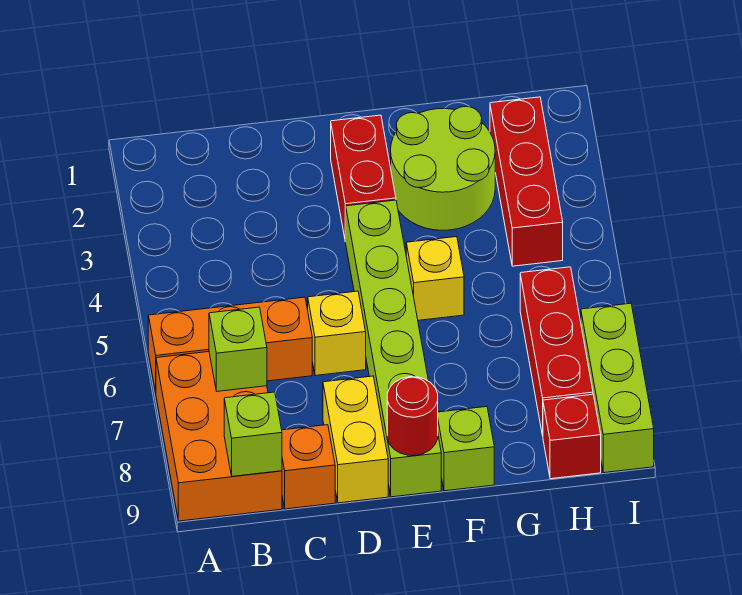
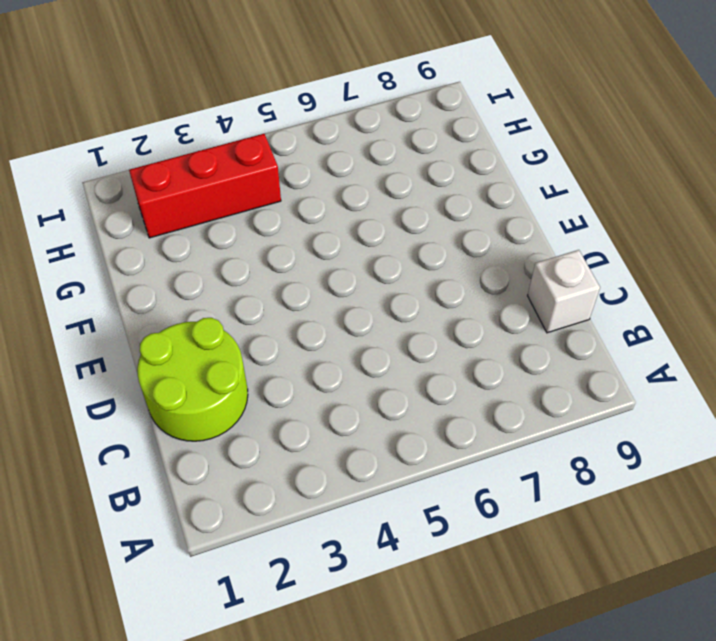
lime round brick C1:D2 level 1 -> lime round brick F2:G3 level 1
white brick C9 level 1 -> orange brick C9 level 1
none -> orange brick A6:C6 level 1
none -> orange brick A7:B9 level 1
none -> yellow brick D6 level 1

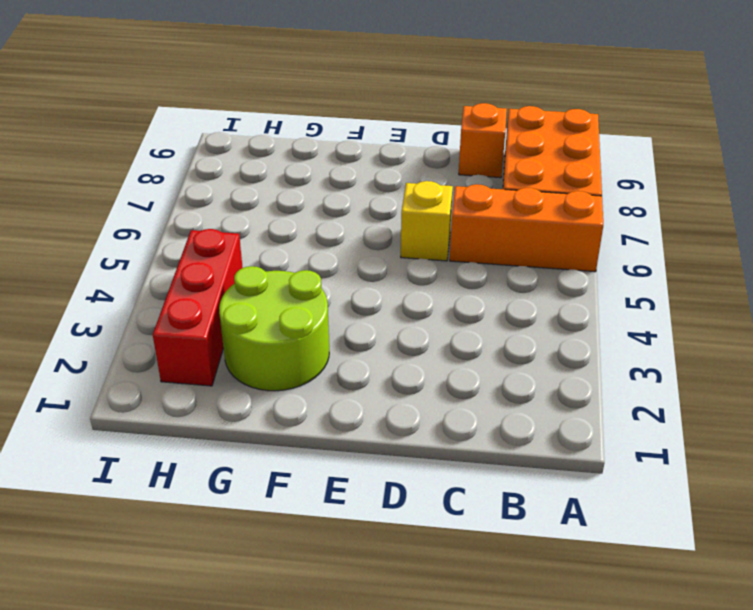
none -> yellow brick D8:D9 level 1
none -> red brick E2:E3 level 1
none -> lime brick E4:E9 level 1

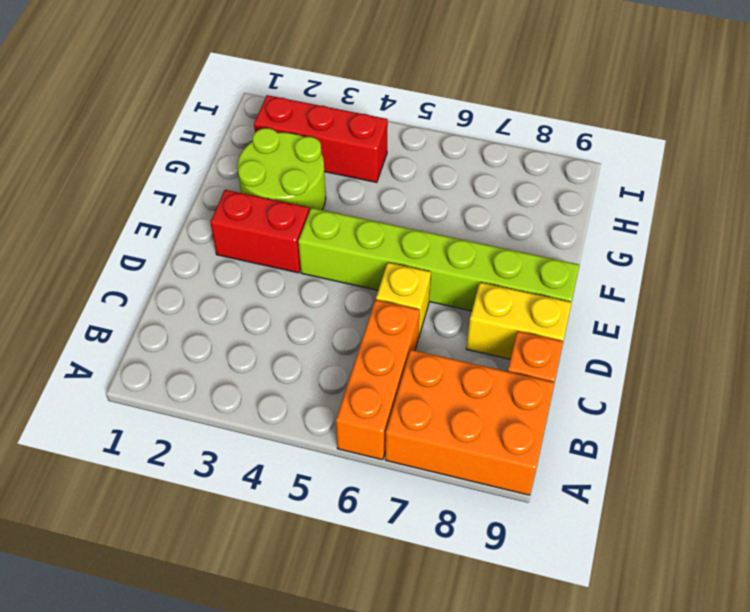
none -> yellow brick F5 level 1
none -> lime brick F9 level 1
none -> red brick H6:H8 level 1

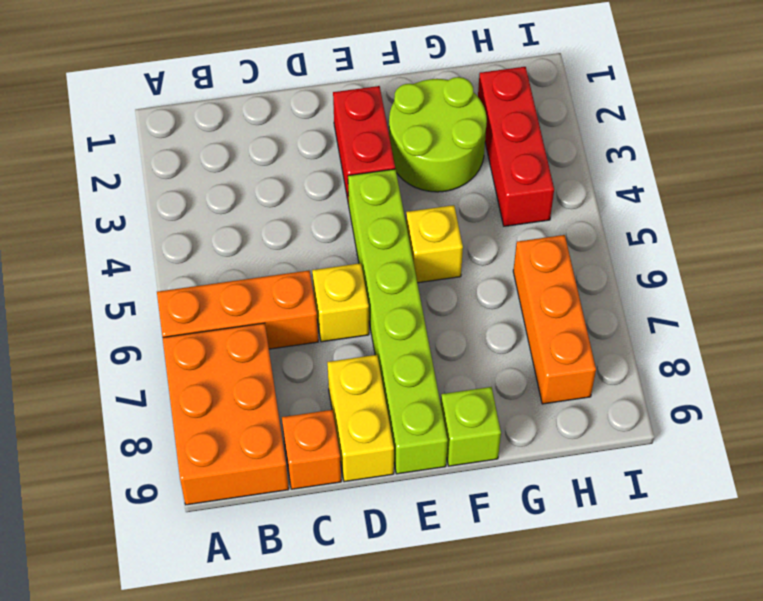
orange brick H6:H8 level 1 -> red brick H6:H8 level 1
none -> red brick H9 level 1
none -> lime brick I7:I9 level 1
none -> lime brick B7 level 2

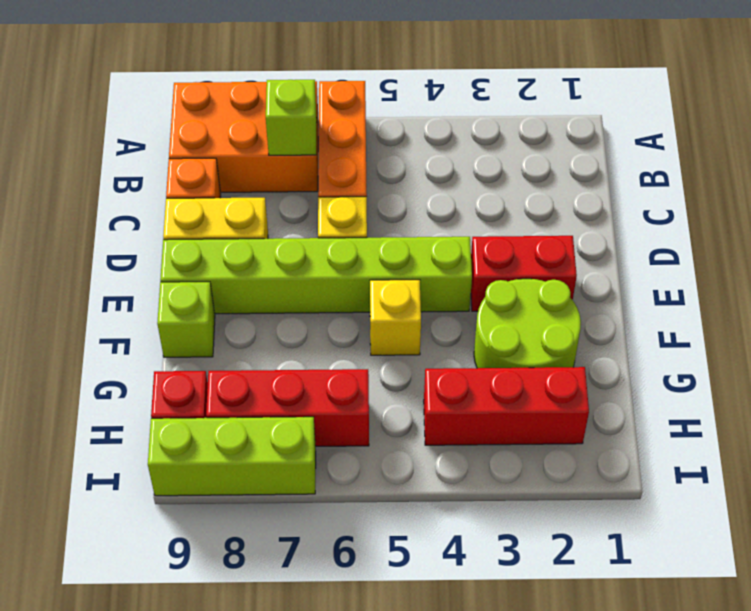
none -> lime brick B9 level 2
none -> red round brick E9 level 2

